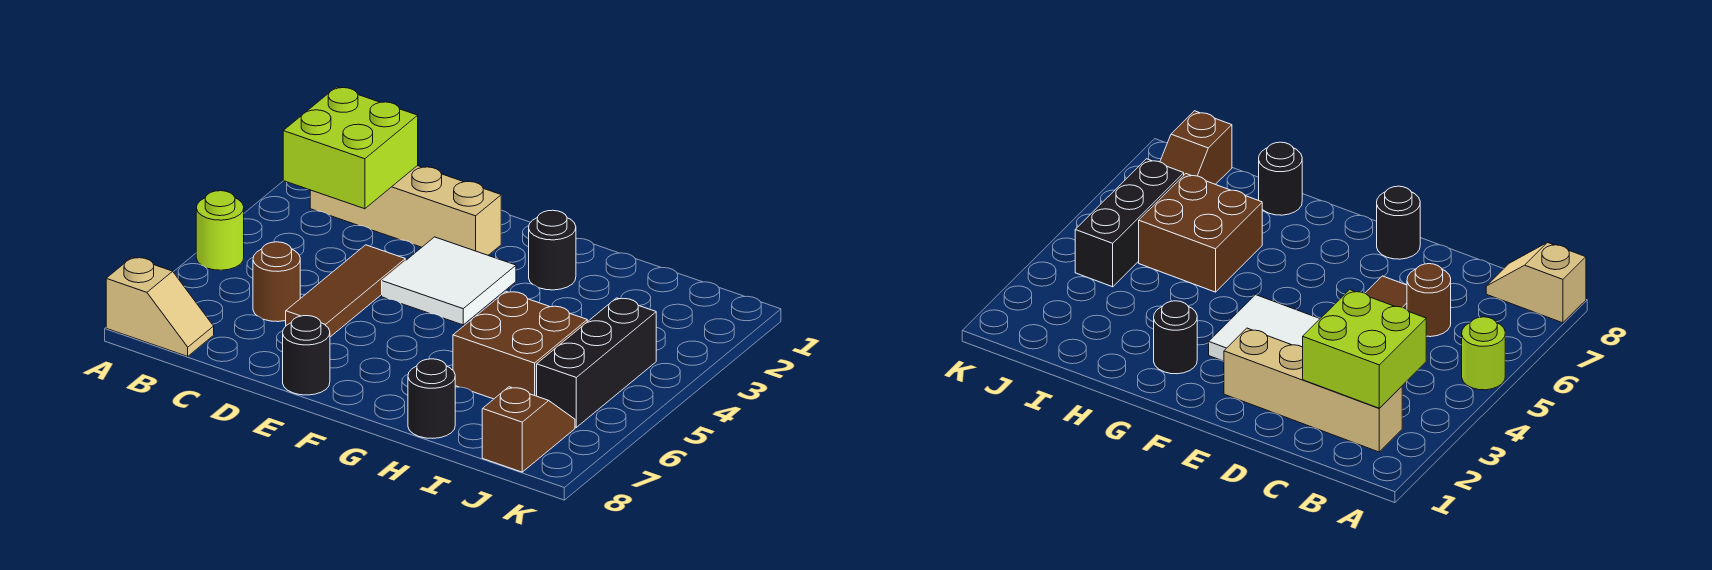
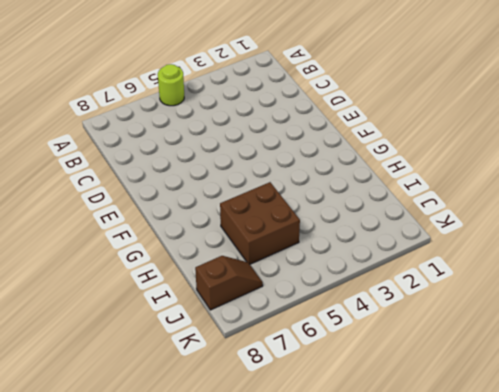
none -> tan slope A8:B8 level 1 top A
none -> tan brick B2:E2 level 1
none -> brown round brick C6 level 1

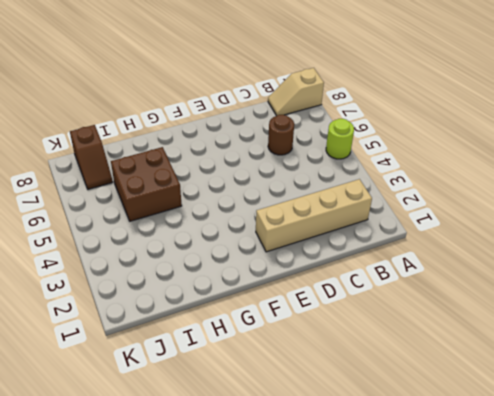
none -> brown tile D4:D6 level 1
none -> white tile E3:F4 level 1
none -> black round brick E8 level 1

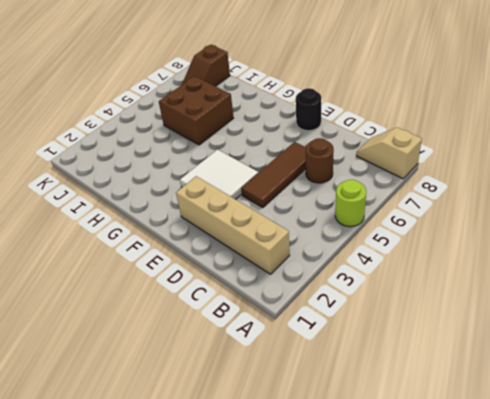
none -> black round brick G2 level 1
none -> black round brick H8 level 1
none -> black brick J4:J6 level 1

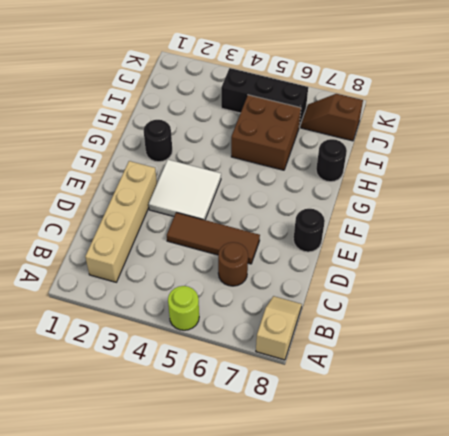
none -> lime brick B2:C3 level 2

